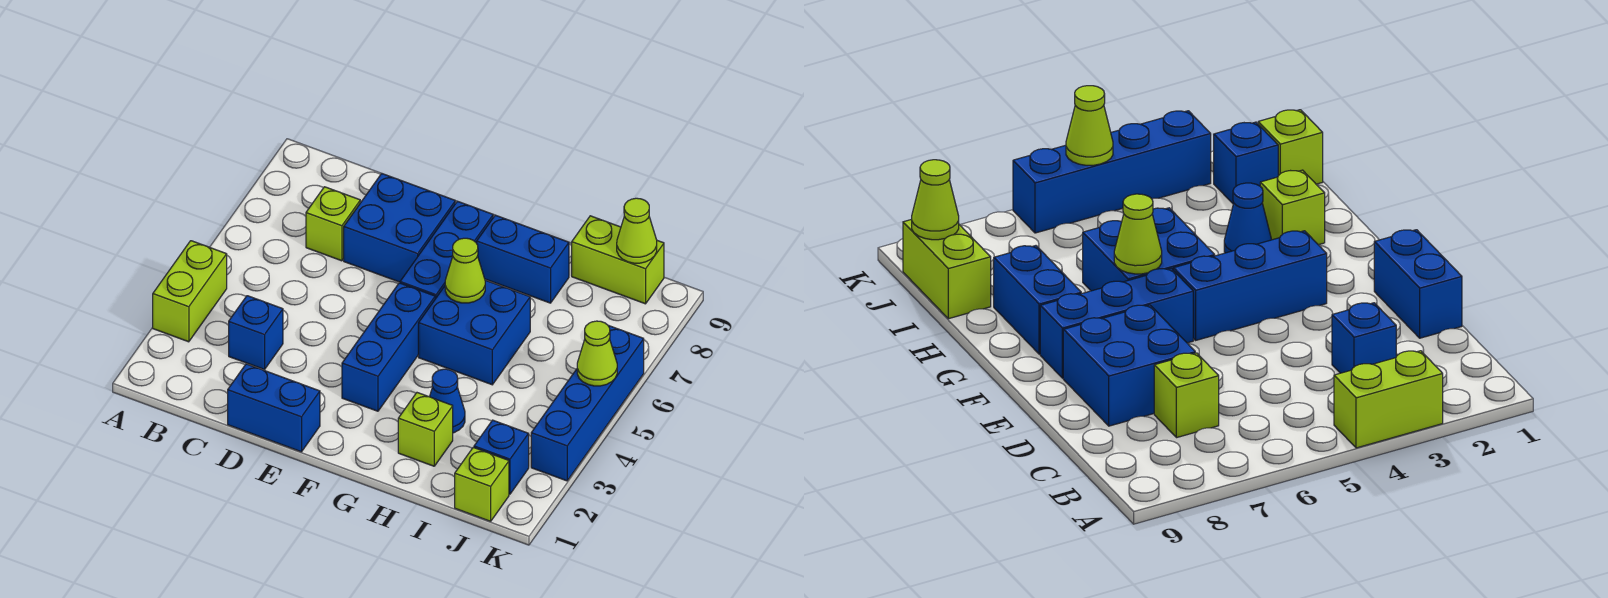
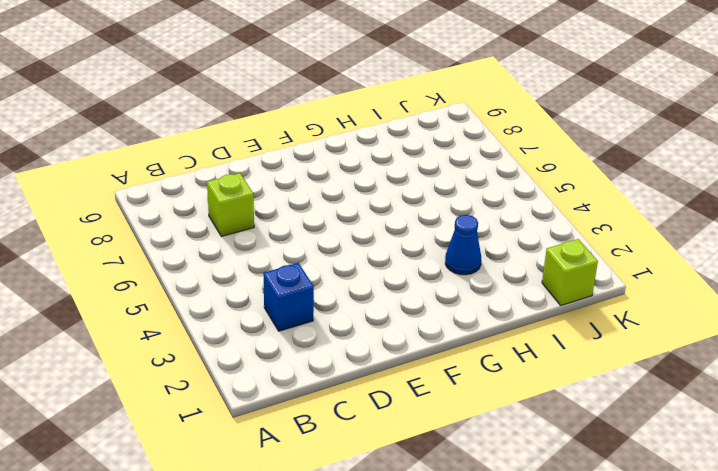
none -> lime brick A3:A4 level 1
none -> blue brick D1:E1 level 1
none -> blue brick D7:E8 level 1

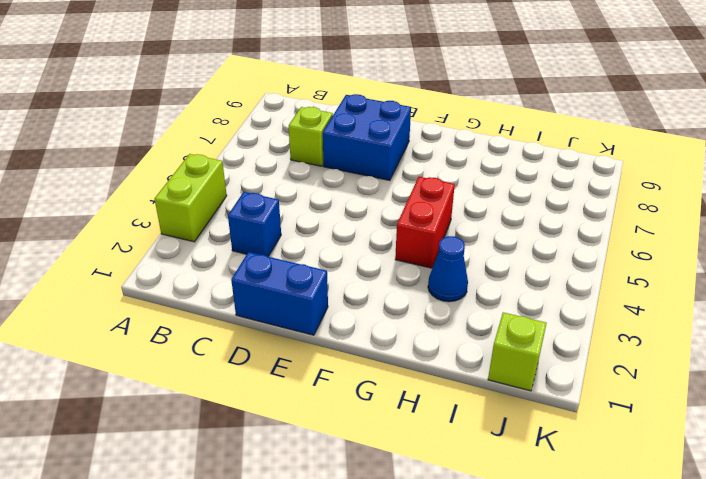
red brick G4:G5 level 1 -> blue brick G5:H6 level 1
none -> blue brick F3:F5 level 1
none -> blue brick F6:F8 level 1
none -> blue brick G8:H8 level 1

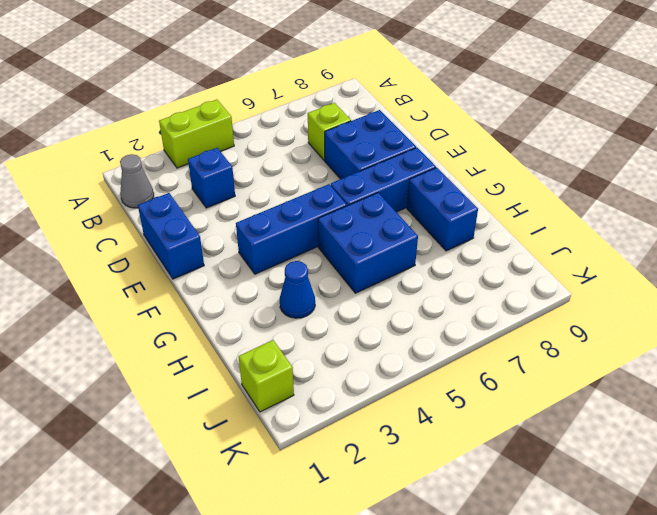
grey cone B1 level 1 -> none
none -> lime brick H2 level 1
none -> lime brick I9:J9 level 1
none -> blue brick J2 level 1

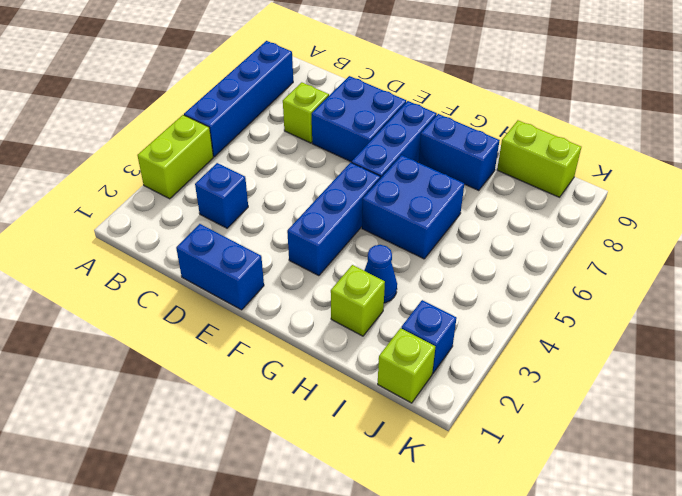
blue brick A5:A8 level 1 -> blue brick K3:K6 level 1
none -> lime cone G6 level 2
none -> lime cone J9 level 2
none -> lime cone K5 level 2

